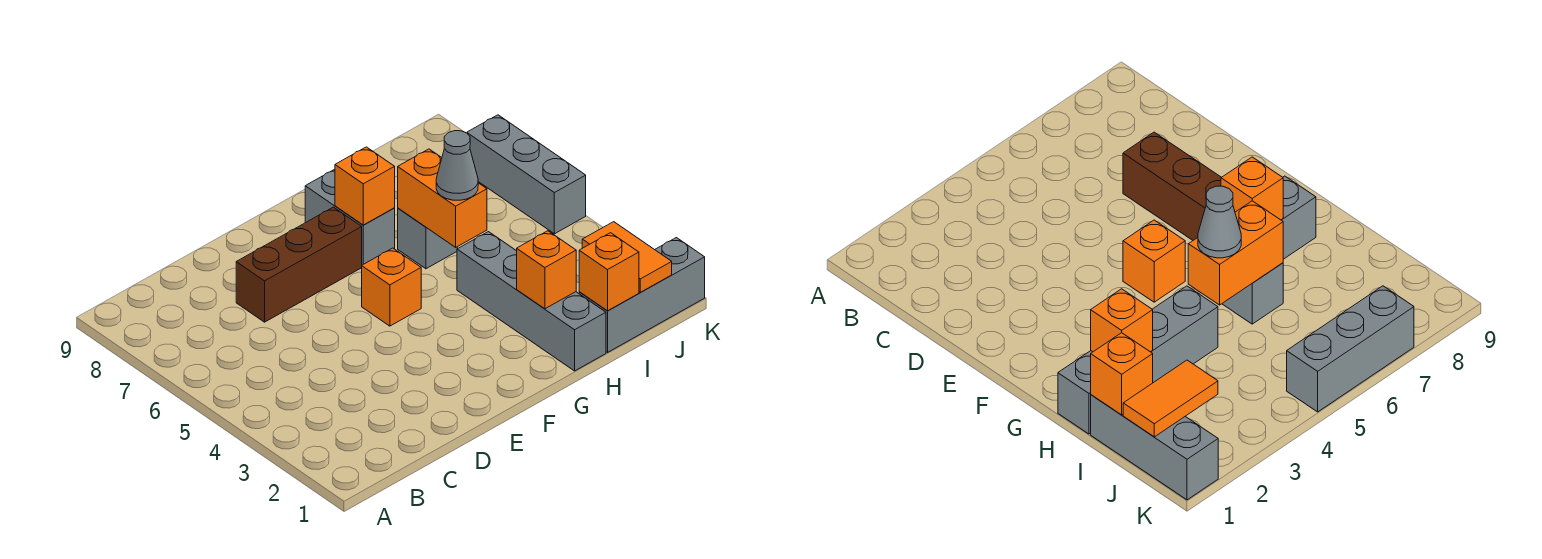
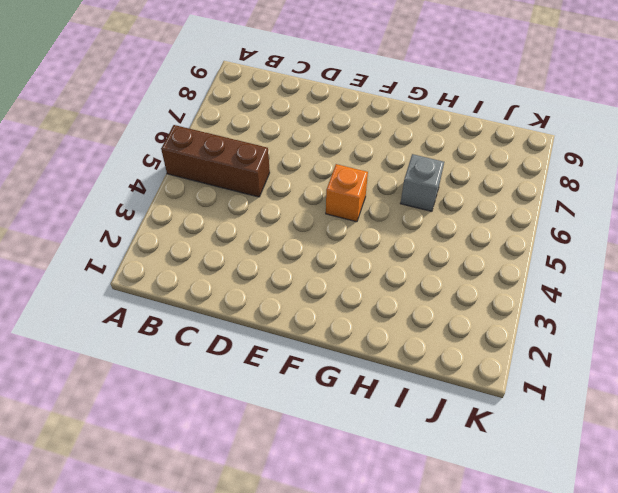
brown brick A5:C5 level 1 -> brown brick D7:F7 level 1
none -> grey brick G7:G8 level 1
none -> grey brick H1:H4 level 1
none -> grey brick I1:K1 level 1

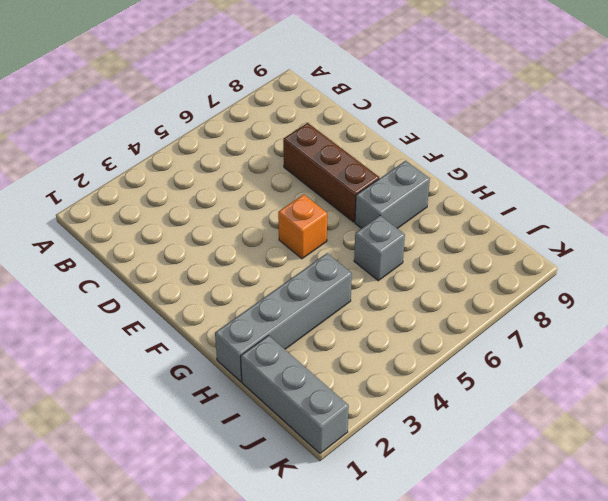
none -> grey brick K5:K7 level 1
none -> orange brick G7 level 2
none -> orange brick H2 level 2

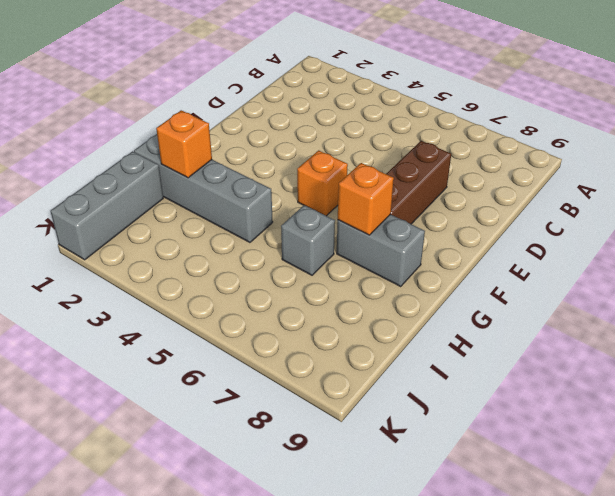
none -> grey brick K5:K7 level 1
none -> orange brick H5:H6 level 2
none -> orange brick I1 level 2

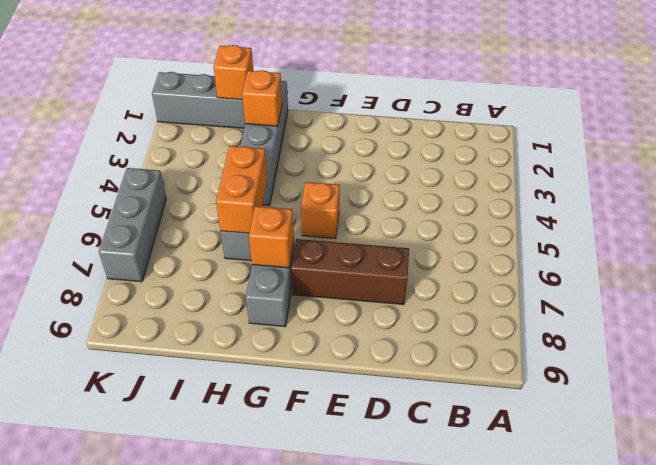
none -> orange tile J1:J2 level 2
none -> grey cone H5 level 3

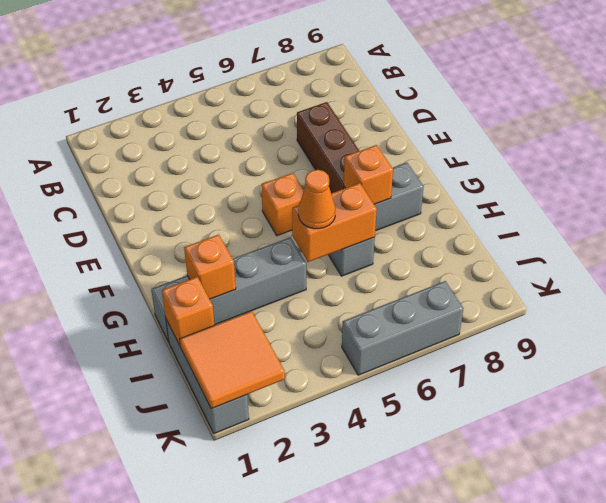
orange cone H5 level 3 -> grey cone H5 level 3
orange tile J1:K2 level 2 -> orange tile J1:J2 level 2

